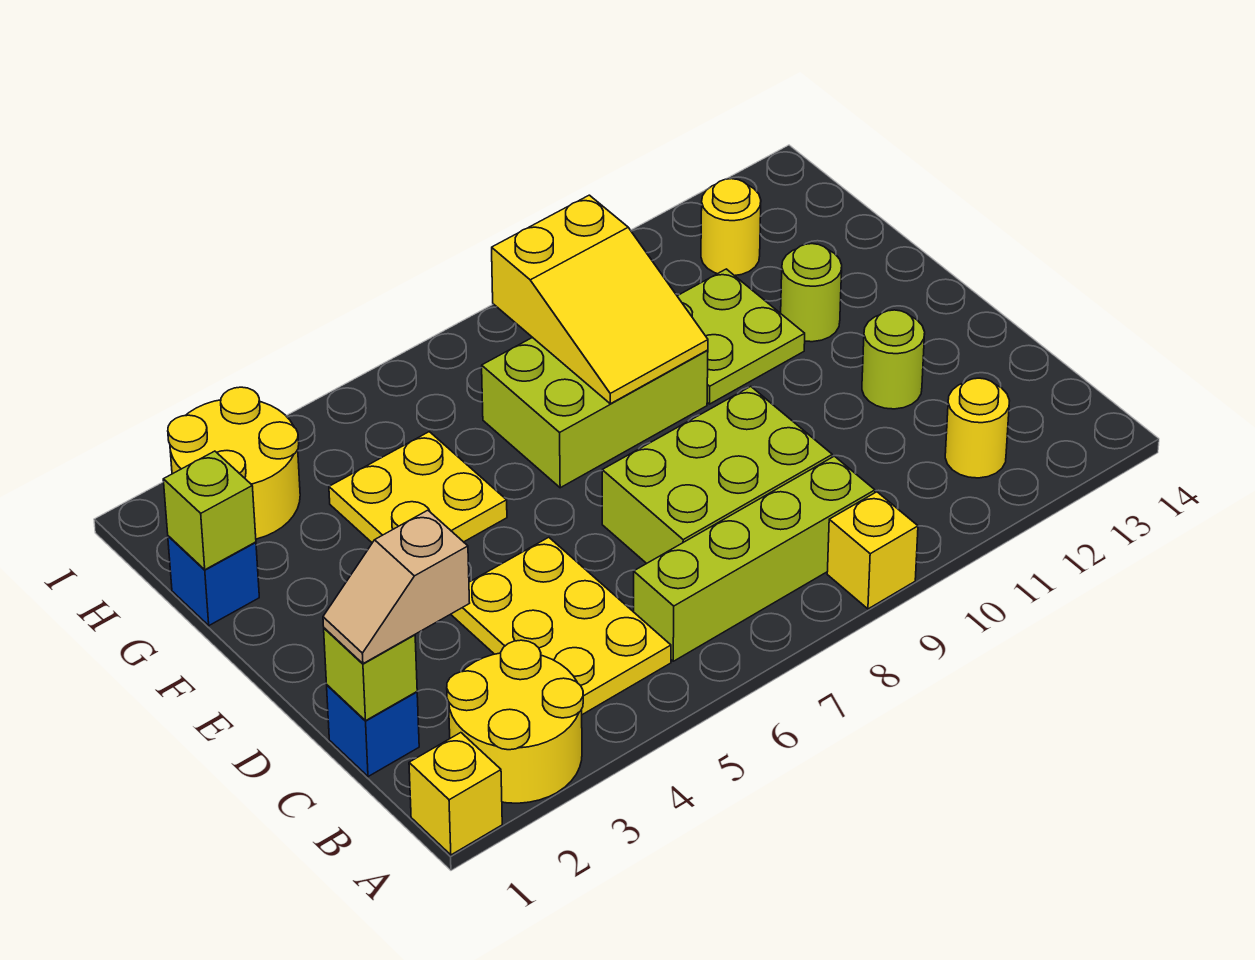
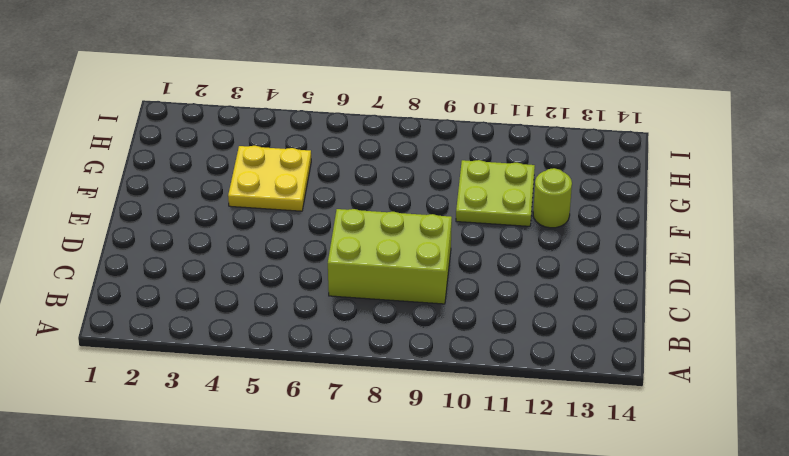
none -> yellow brick A1 level 1
none -> yellow round brick A2:B3 level 1
none -> yellow brick A9 level 1

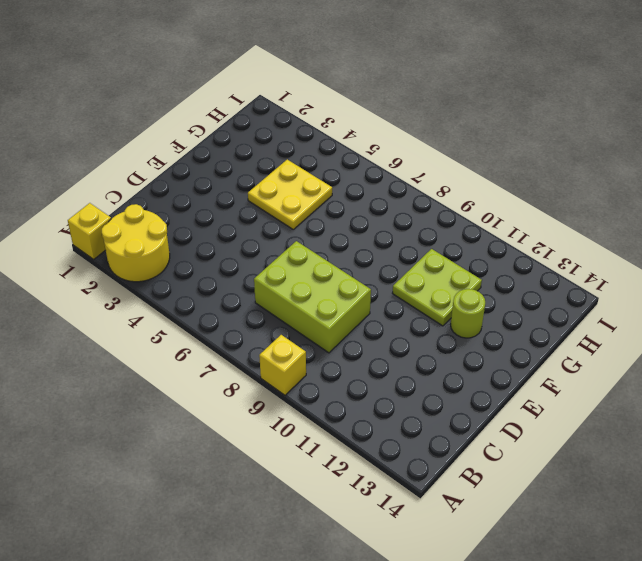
none -> yellow plate B4:D5 level 1
none -> lime brick B6:B9 level 1
none -> yellow round brick B12 level 1

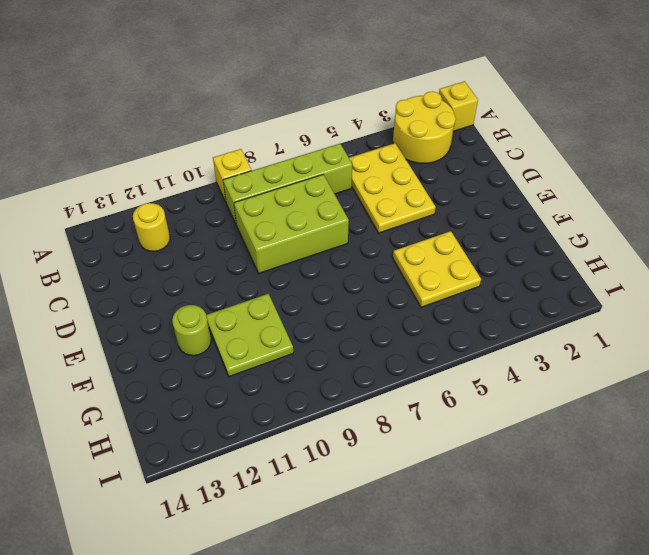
none -> blue brick C1 level 1
none -> lime round brick D12 level 1
none -> lime brick F7:G9 level 1

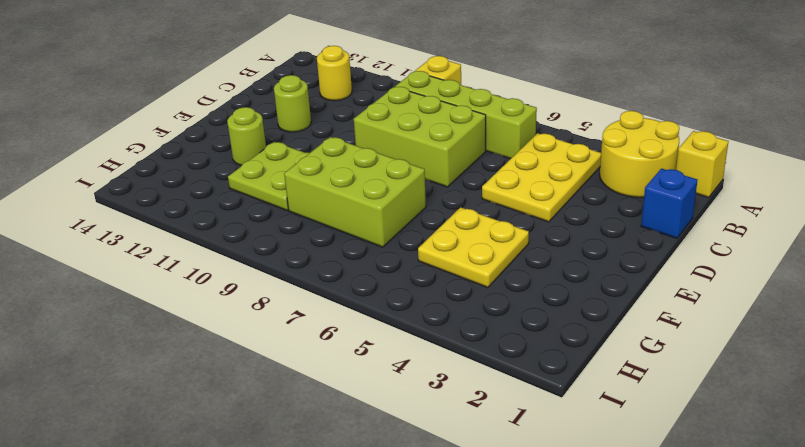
none -> blue brick G1 level 1
none -> yellow round brick H2:I3 level 1
none -> yellow round brick H12 level 1

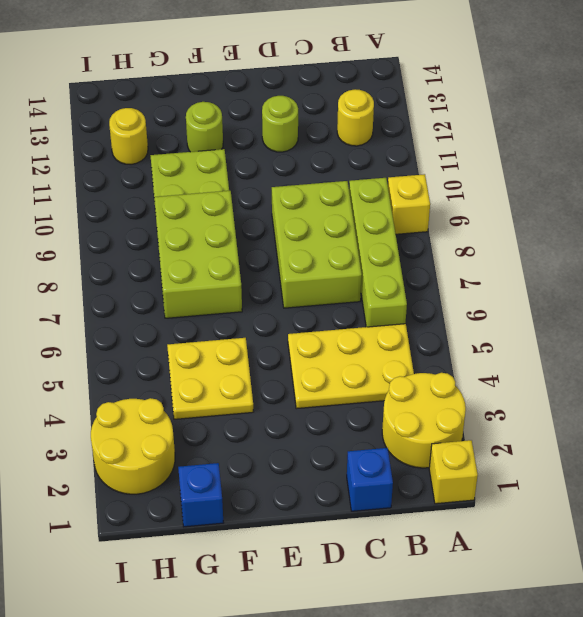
none -> lime brick C1 level 2
none -> yellow slope F8:H9 level 2 top H
none -> lime brick G1 level 2

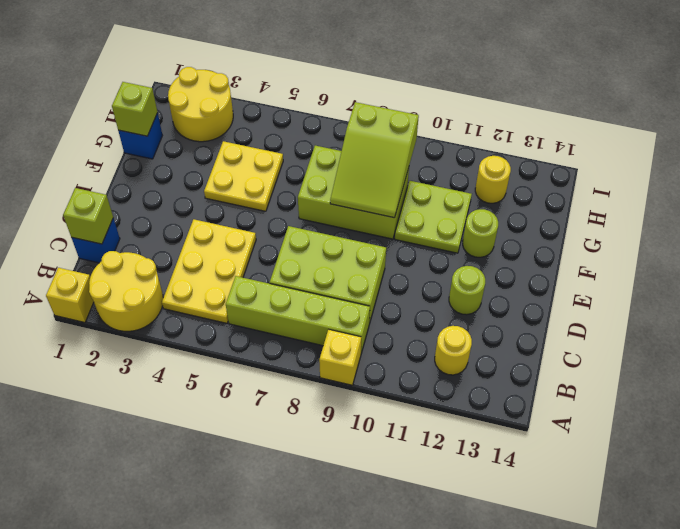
lime slope F8:H9 level 2 top H -> yellow slope F8:H9 level 2 top H
none -> tan slope C1:C2 level 3 top 2

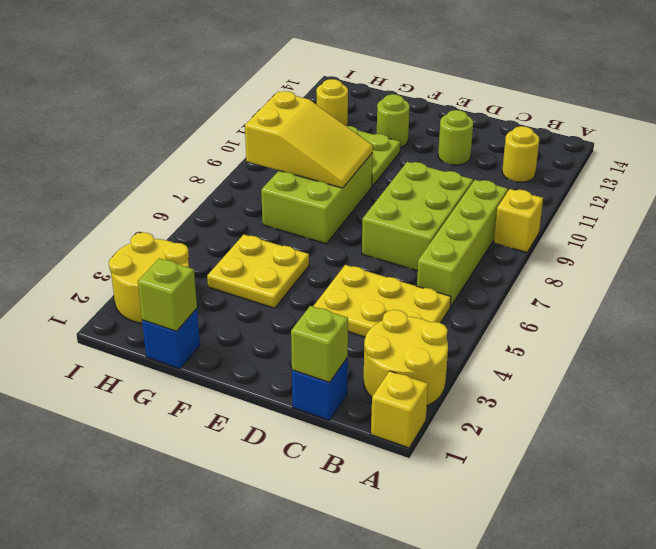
none -> tan slope C1:C2 level 3 top 2

